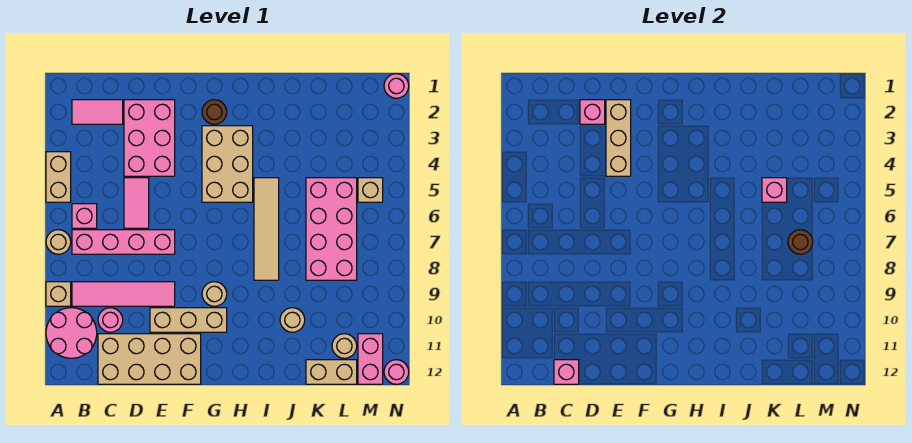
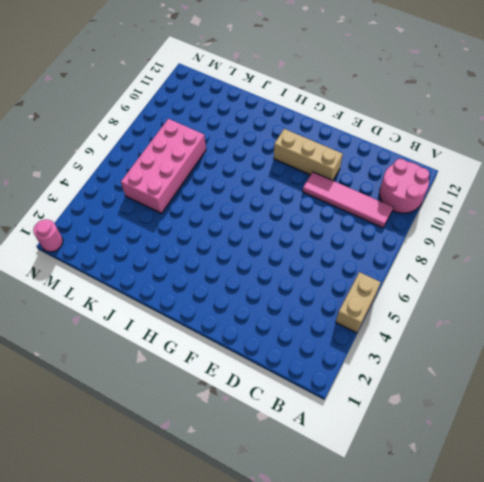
none -> tan round brick A7 level 1
none -> tan brick A9 level 1
none -> pink tile B2:C2 level 1
none -> pink brick B6 level 1

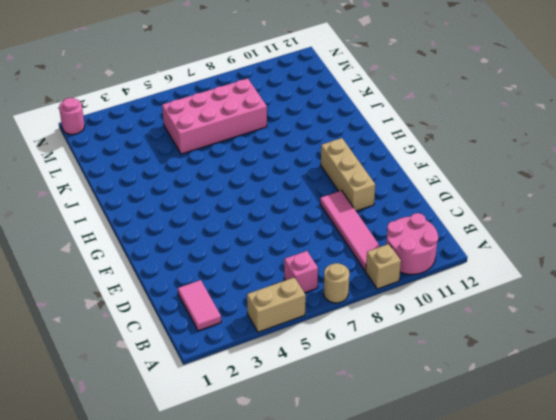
none -> pink brick B7:E7 level 1
none -> pink round brick C10 level 1
none -> tan brick C11:F12 level 1
none -> pink brick D2:E4 level 1

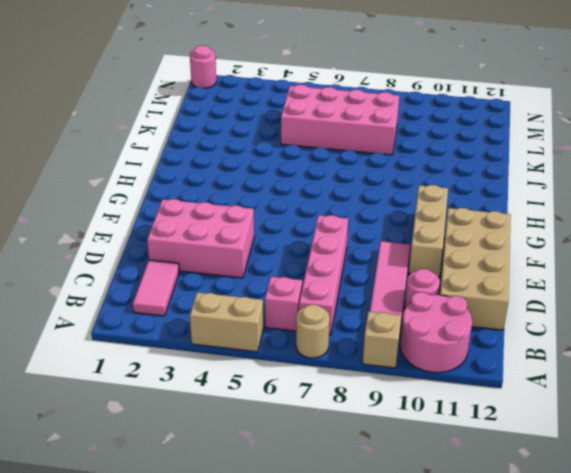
none -> pink tile D5:D6 level 1
none -> brown round brick G2 level 1
none -> tan brick G3:H5 level 1
none -> tan round brick G9 level 1

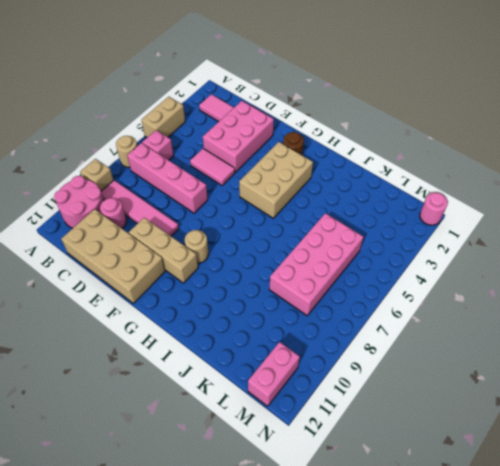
pink tile D5:E5 level 1 -> pink tile D5:D6 level 1
none -> tan tile I5:I8 level 1
none -> tan round brick J10 level 1
none -> tan brick K12:L12 level 1
none -> tan round brick L11 level 1

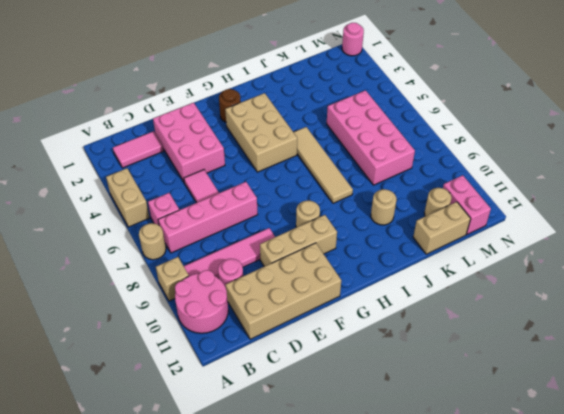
none -> tan brick M5 level 1
none -> pink round brick N12 level 1
none -> pink brick C12 level 2
none -> pink brick D2 level 2

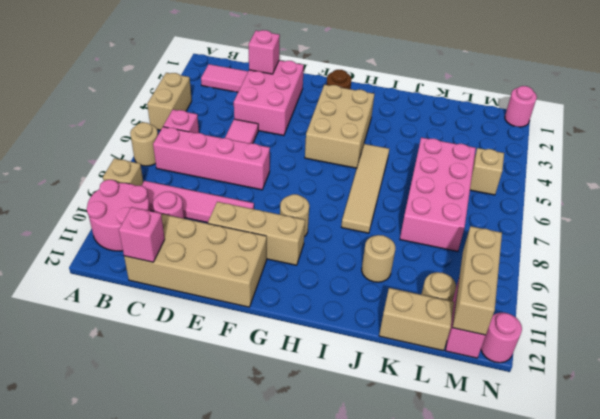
tan brick M10:M12 level 2 -> tan brick E2:E4 level 2
none -> pink brick K5 level 2
none -> brown round brick L7 level 2

